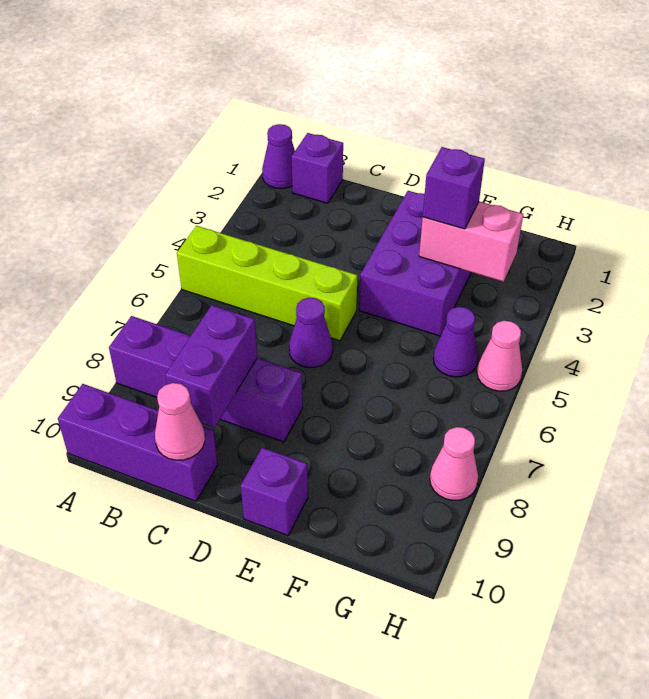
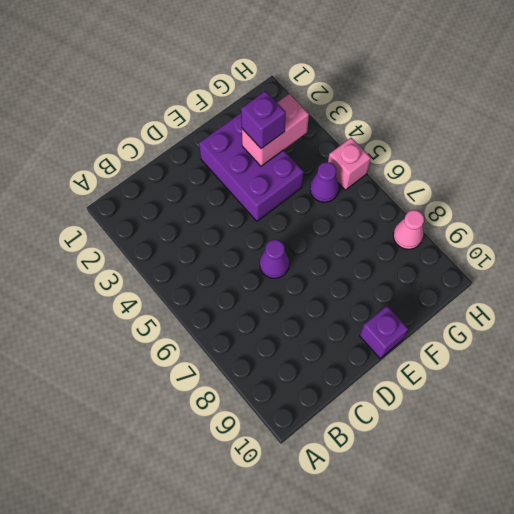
pink brick H5 level 1 -> pink cone H5 level 1
none -> purple cone A1 level 1
none -> lime brick A5:D5 level 1
none -> purple brick A8:D8 level 1

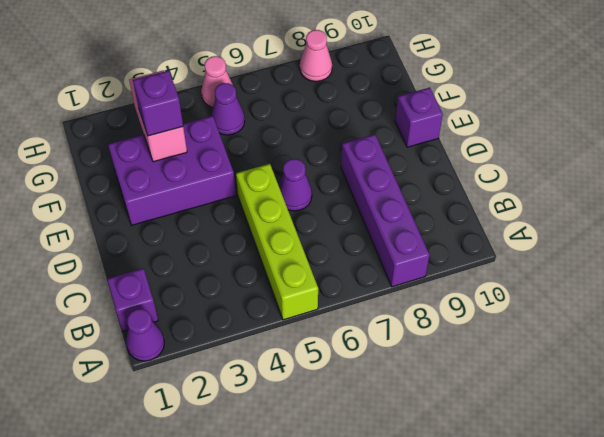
none -> purple brick A10:C10 level 1
none -> purple brick C8:C9 level 2
none -> pink cone C10 level 2

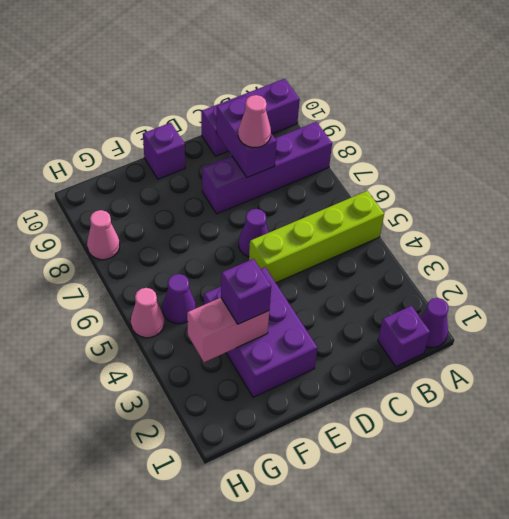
pink cone C8 level 3 -> pink cone C10 level 2

